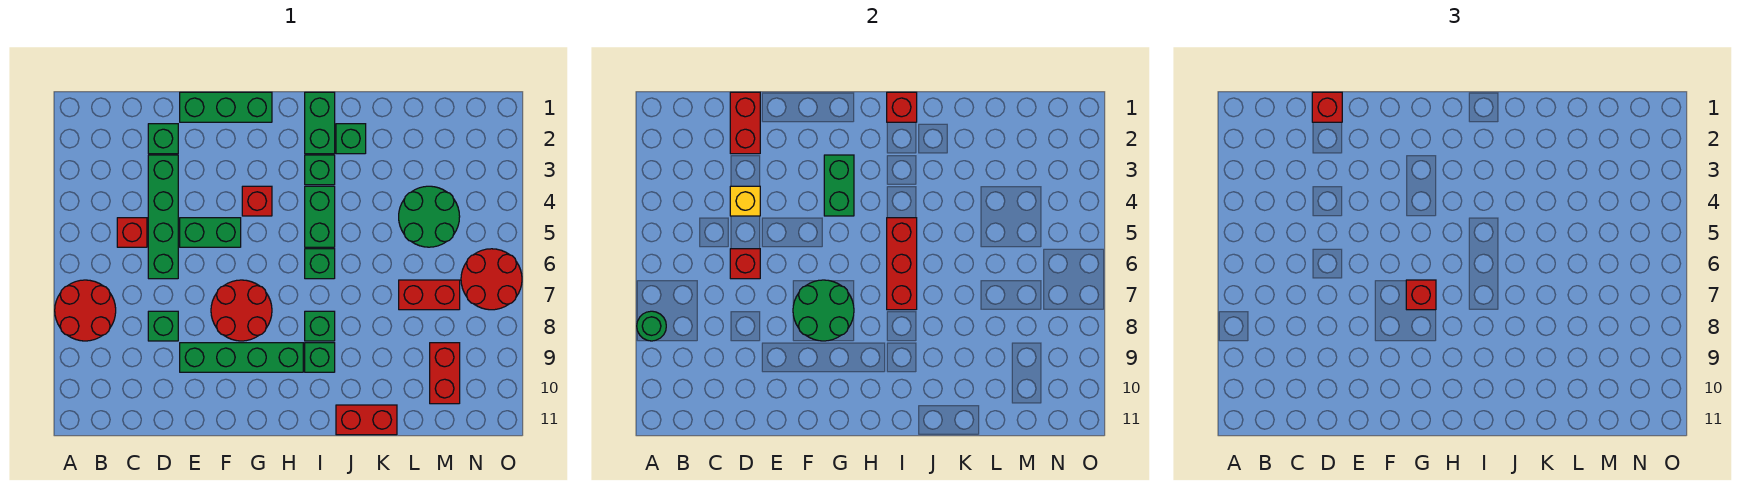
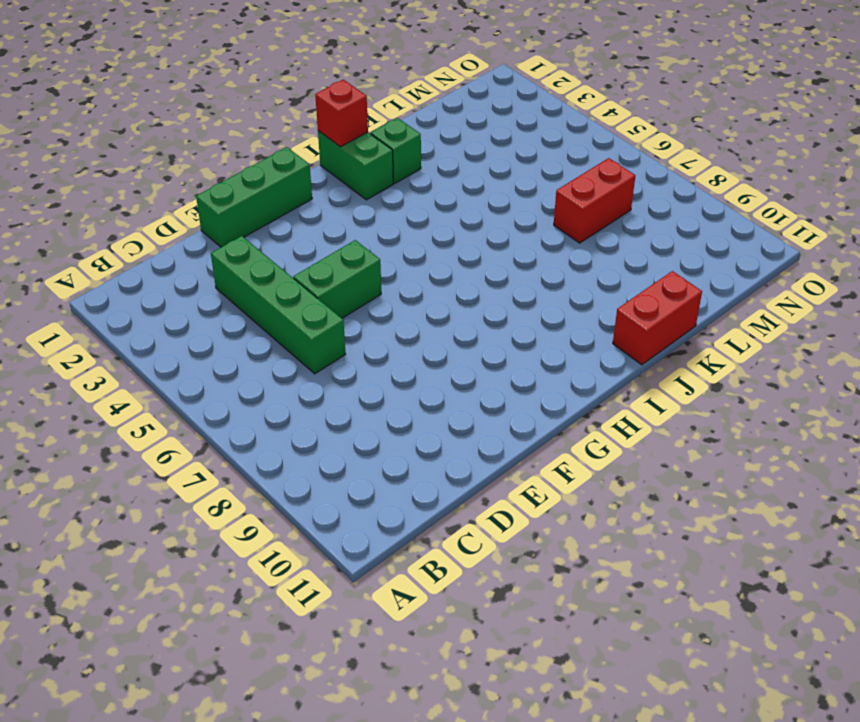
none -> red round brick A7:B8 level 1
none -> red brick C5 level 1
none -> green brick D2 level 1
none -> green brick D8 level 1

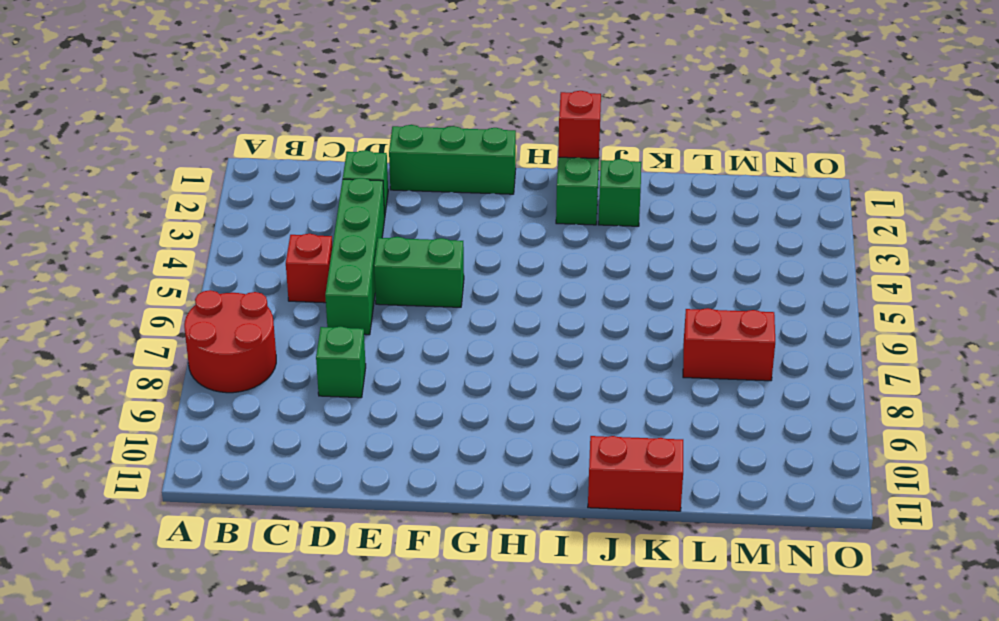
none -> green brick E9:H9 level 1
none -> red round brick F7:G8 level 1
none -> red brick G4 level 1
none -> green brick I3 level 1

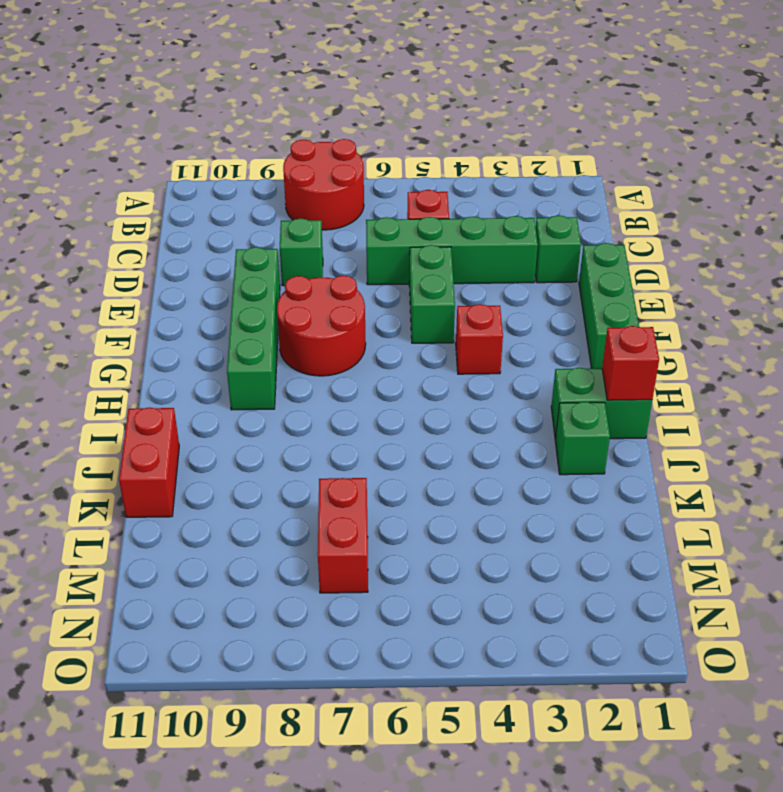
none -> green brick I3 level 1
none -> green brick I4:I5 level 1
none -> green brick I6 level 1
none -> green brick I8 level 1

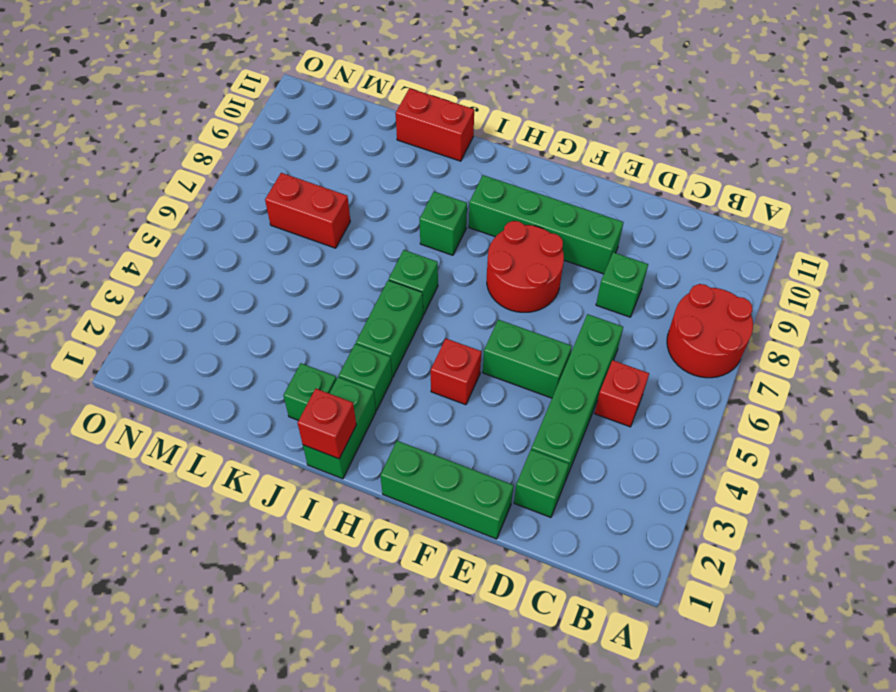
none -> green brick I9 level 1
none -> green round brick L4:M5 level 1
none -> red brick M9:M10 level 1
none -> red round brick N6:O7 level 1

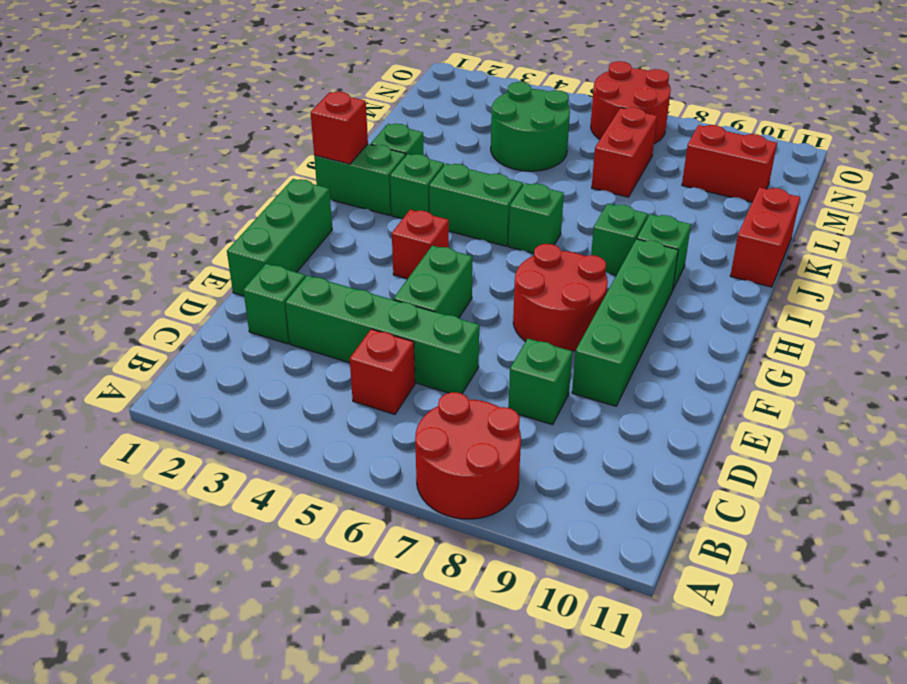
none -> green round brick A8 level 2
none -> red brick D1:D2 level 2
none -> yellow brick D4 level 2
none -> red brick D6 level 2

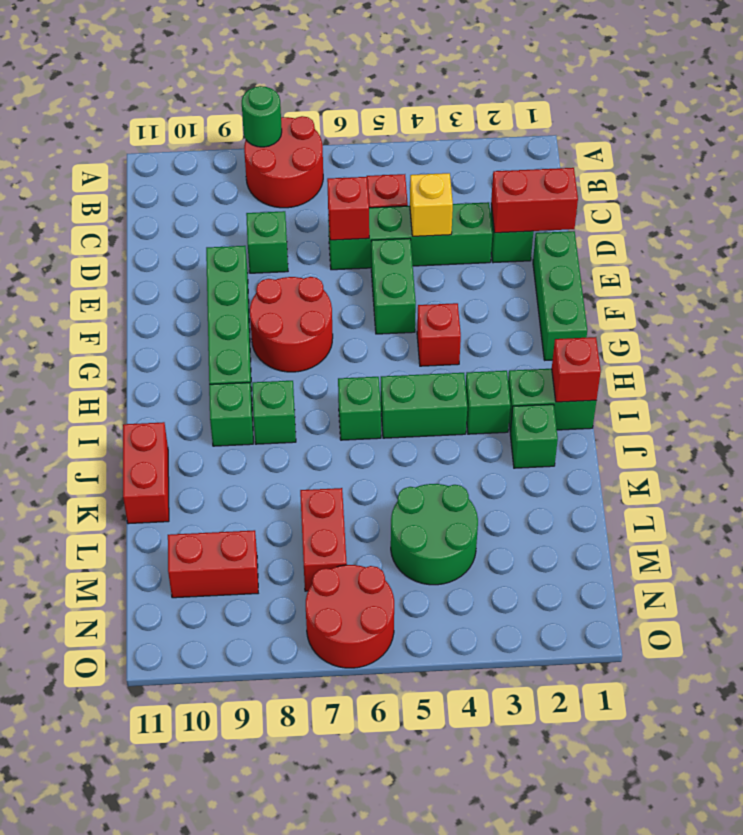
none -> green round brick F7:G8 level 2
none -> green brick G3:G4 level 2
none -> red brick I5:I7 level 2
none -> red brick D1 level 3

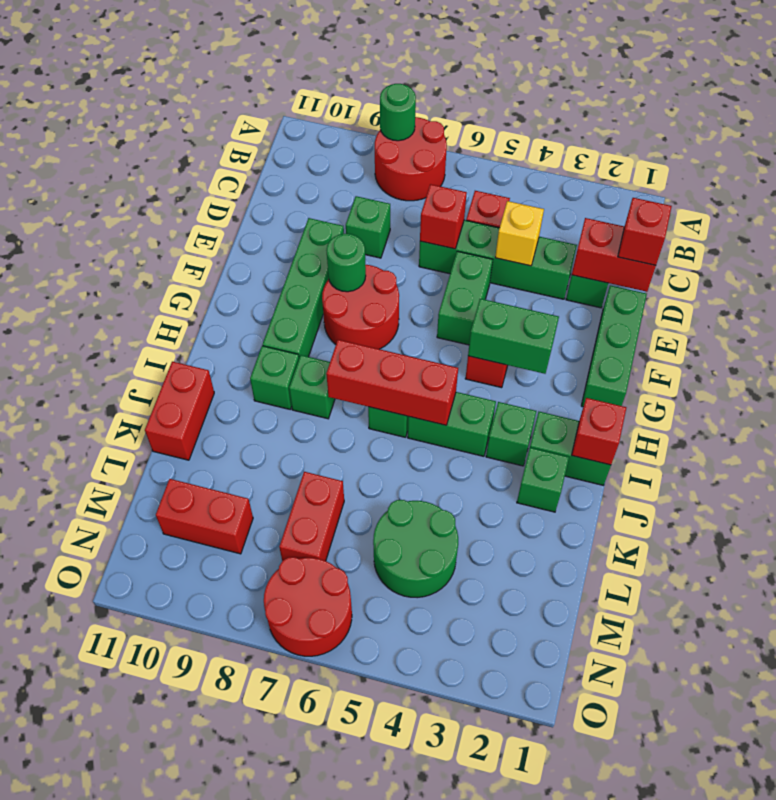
green round brick F8 level 2 -> green round brick F7:G8 level 2
none -> red brick G7 level 3

